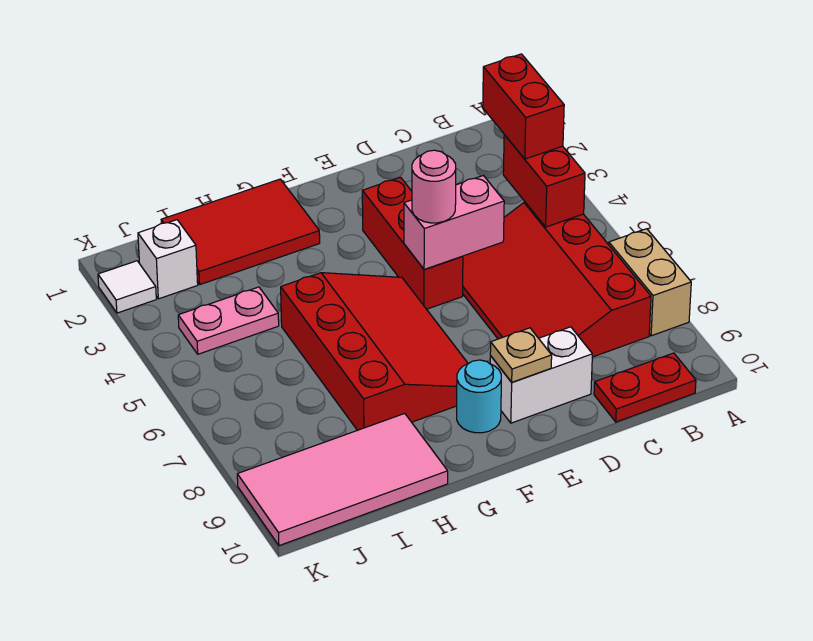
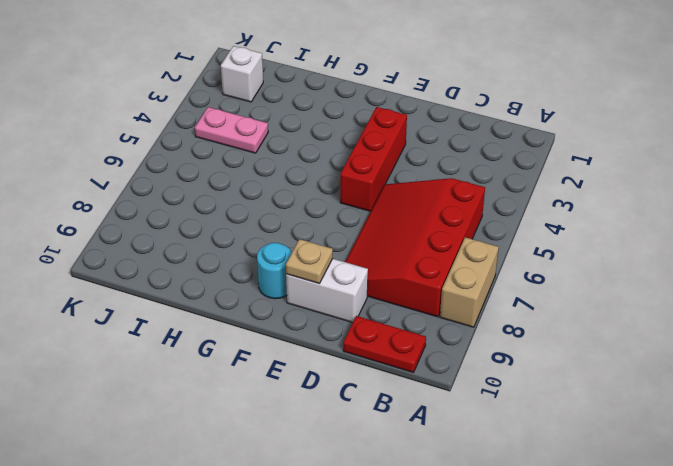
none -> red slope F5:H8 level 1 top H
none -> red tile G1:I2 level 1
none -> pink tile H9:K10 level 1

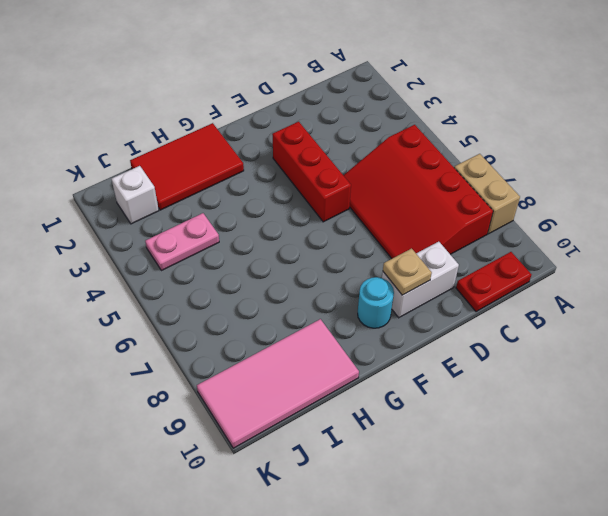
none -> red slope F5:H8 level 1 top H
none -> white tile K2 level 1
none -> red brick B4:B5 level 2

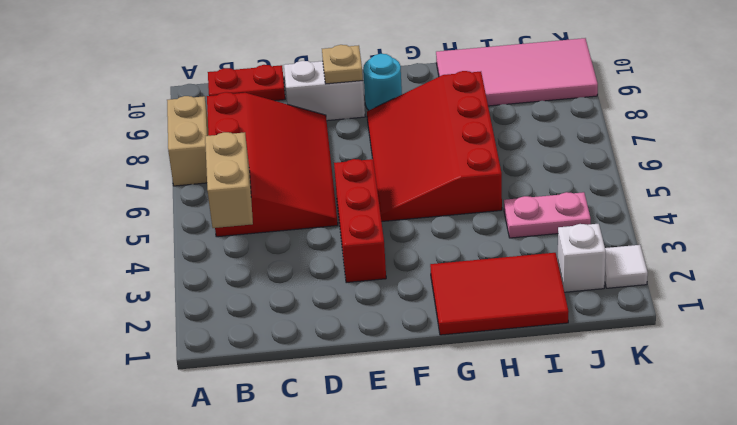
tan brick B4:B5 level 2 -> red brick B4:B5 level 2
none -> pink brick D5:E5 level 2
none -> red brick B3:B4 level 3
none -> pink round brick E5 level 3

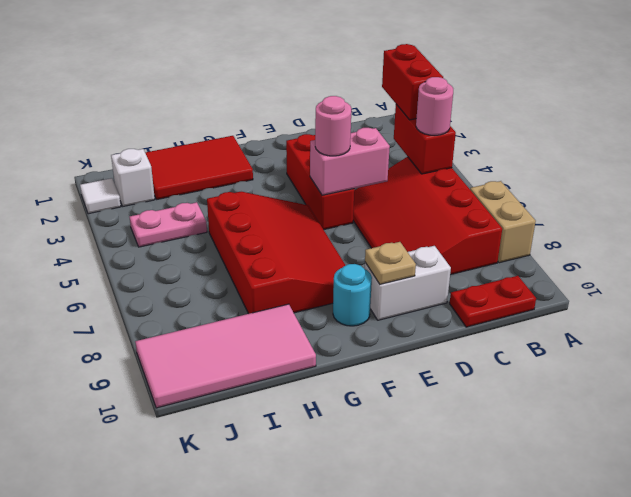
pink round brick B5 level 3 -> none

